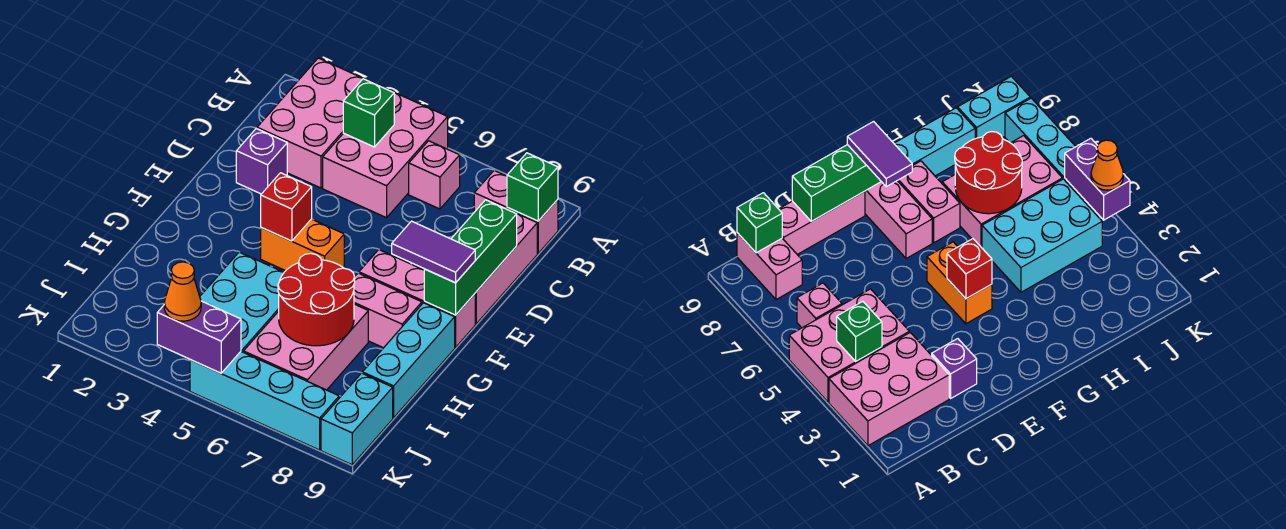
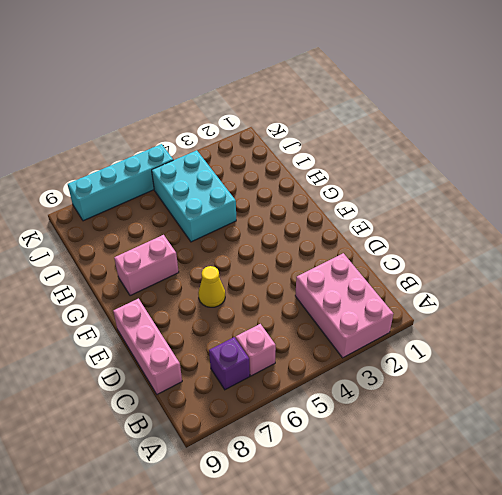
purple brick B7 level 1 -> purple brick D2 level 1
yellow cone E6 level 1 -> none
none -> pink brick A4:C5 level 1
none -> pink brick B8:B9 level 1
none -> orange brick F4:F5 level 1

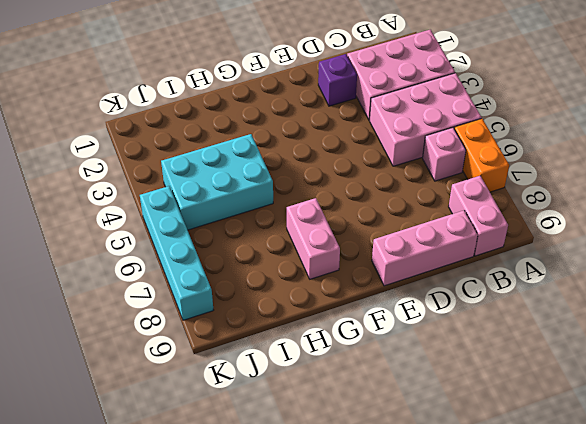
orange brick A6:A7 level 1 -> orange brick F4:F5 level 1
none -> pink brick F7:F9 level 1
none -> cyan brick G9:I9 level 1
none -> pink brick H6:J7 level 1

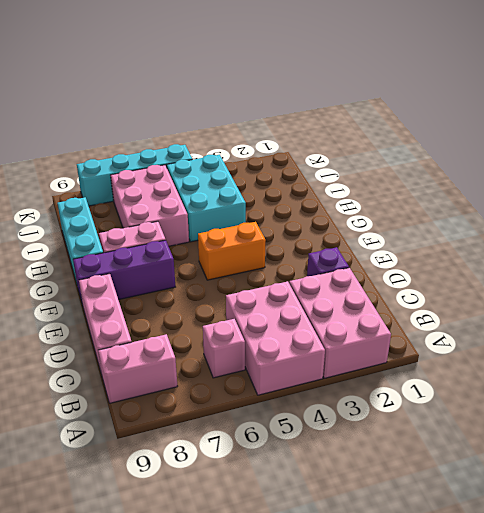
purple brick F7:F9 level 1 -> pink brick F7:F9 level 1
none -> cyan brick J9:K9 level 1
none -> green brick B4 level 2
none -> green brick B9 level 2

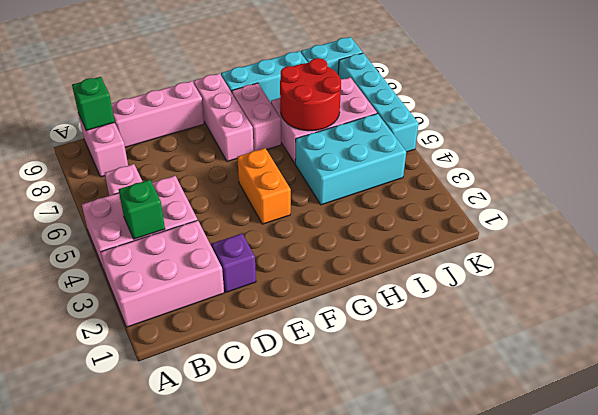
none -> green brick D9:F9 level 2
none -> red brick F4 level 2
none -> purple brick K4:K5 level 2

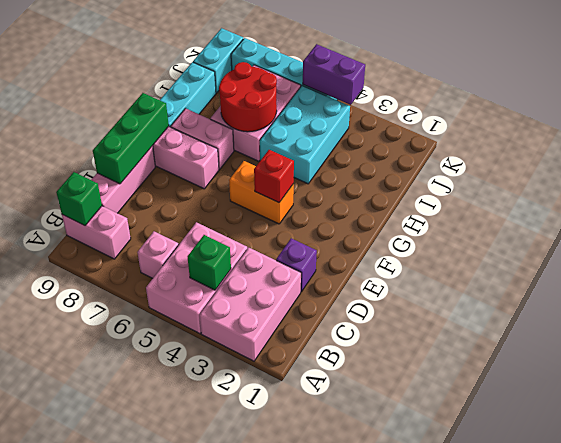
none -> purple tile F8:F9 level 3
none -> orange cone K4 level 3

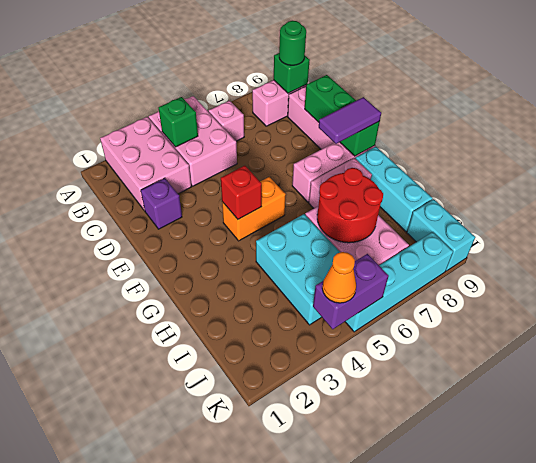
green round brick B9 level 3 -> none

